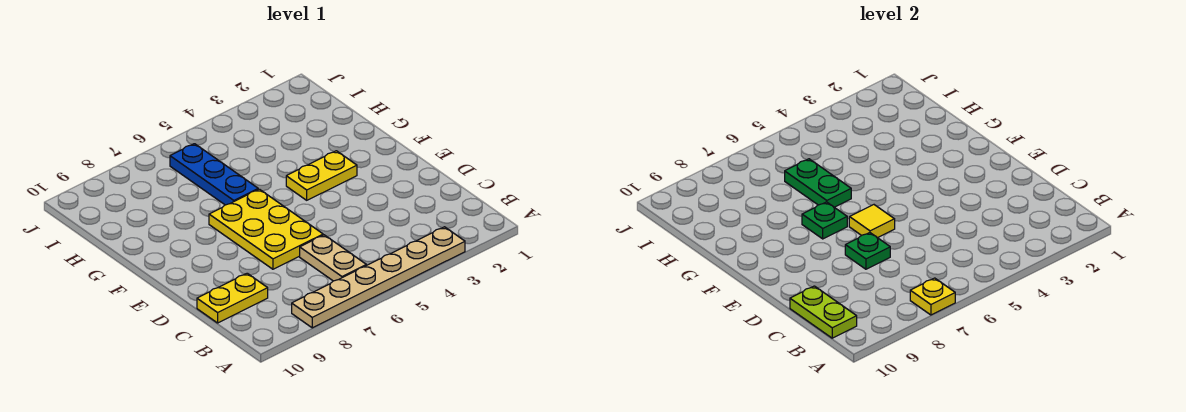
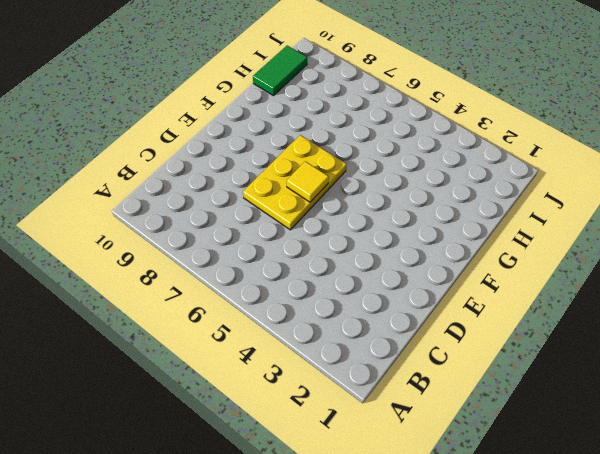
green tile H10:I10 level 1 -> none
none -> tan plate A3:A8 level 1
none -> tan plate B6:C6 level 1
none -> yellow plate C9:C10 level 1

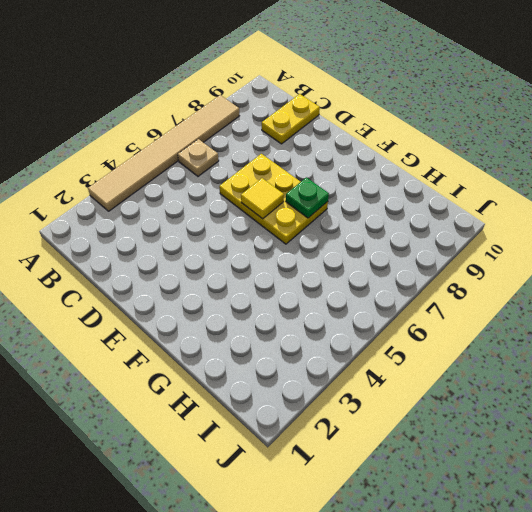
tan tile A3:A8 level 1 -> tan plate A3:A8 level 1
tan plate B6 level 1 -> tan plate B6:C6 level 1
none -> yellow plate F3:F4 level 1
none -> blue plate G6:I6 level 1
none -> yellow plate A7 level 2

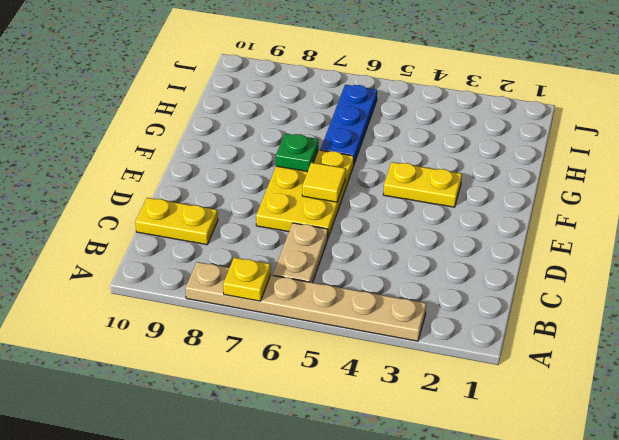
none -> lime plate B10:C10 level 2
none -> green plate D7 level 2
none -> green plate G6:H6 level 2

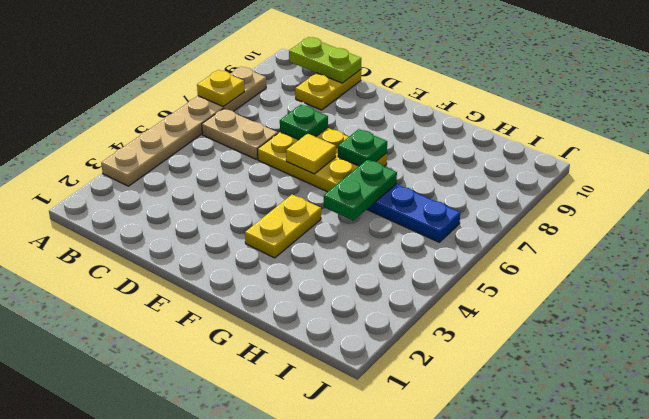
green plate G5:G6 level 2 -> green plate G6:H6 level 2

